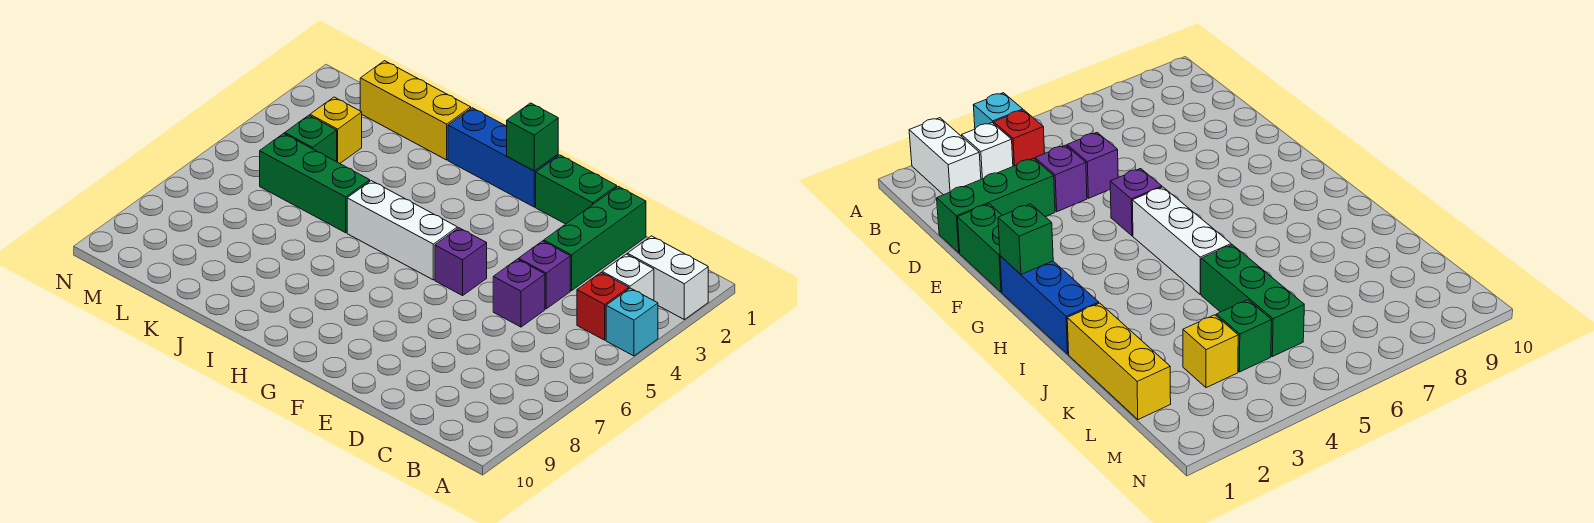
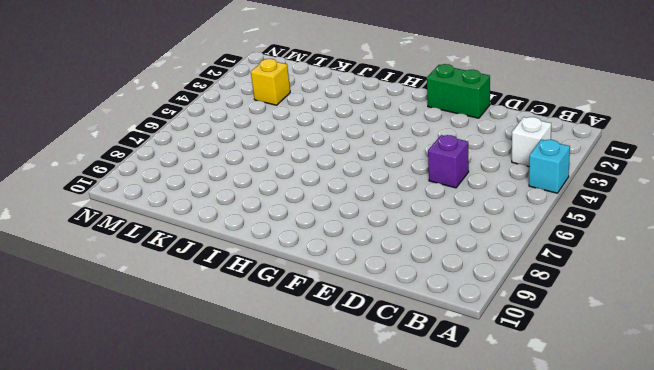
none -> white brick A2:B2 level 1
none -> red brick B4 level 1
none -> green brick D1:D3 level 1

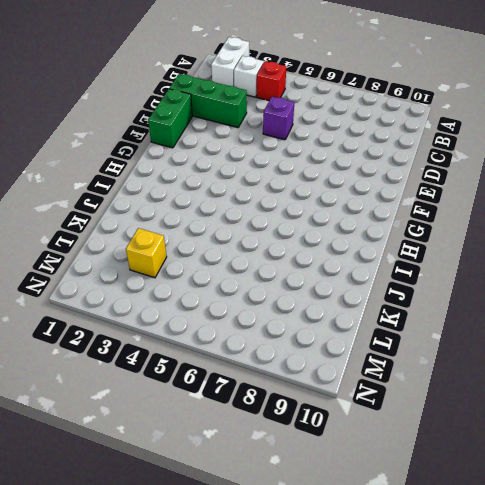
none -> cyan brick A4 level 1
none -> purple brick D4 level 1
none -> purple brick F5 level 1

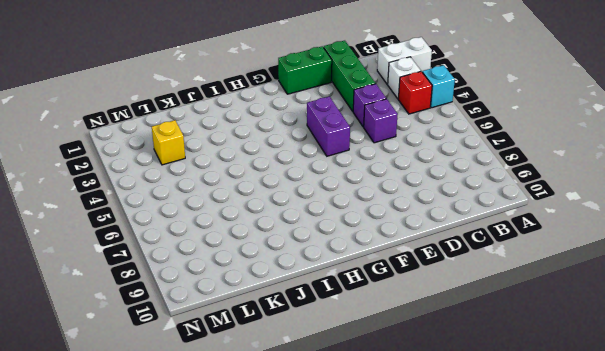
purple brick F4:F5 level 1 -> purple brick F5 level 1
none -> blue brick G1:I1 level 1
none -> white brick G5:I5 level 1
none -> yellow brick J1:L1 level 1

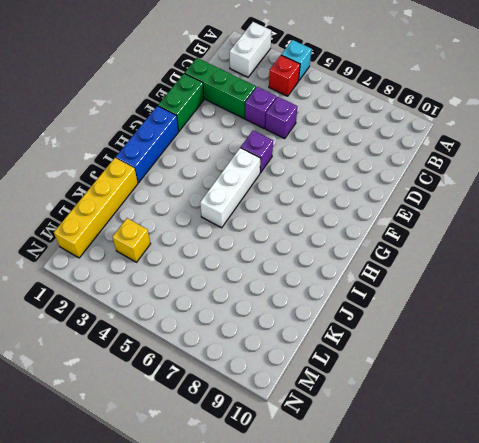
yellow brick J1:M1 level 1 -> yellow brick J1:L1 level 1
none -> white brick B3 level 1
none -> green brick J5:L5 level 1
none -> green brick L4 level 1

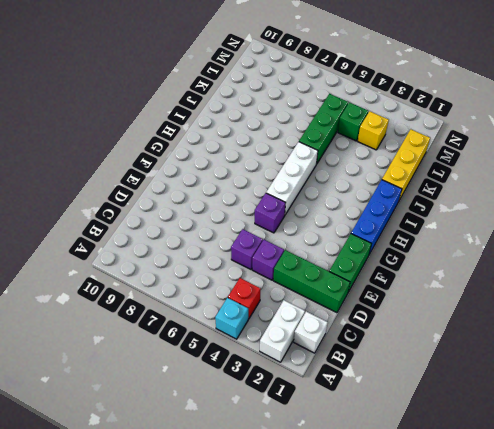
white brick B1 level 1 -> white brick B3 level 1
none -> green brick G1 level 2

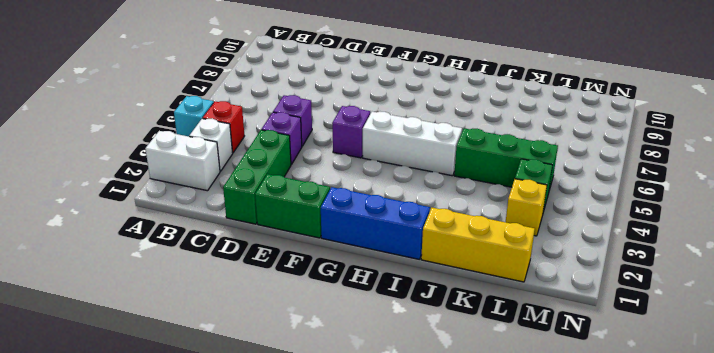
none -> green brick G1 level 2

